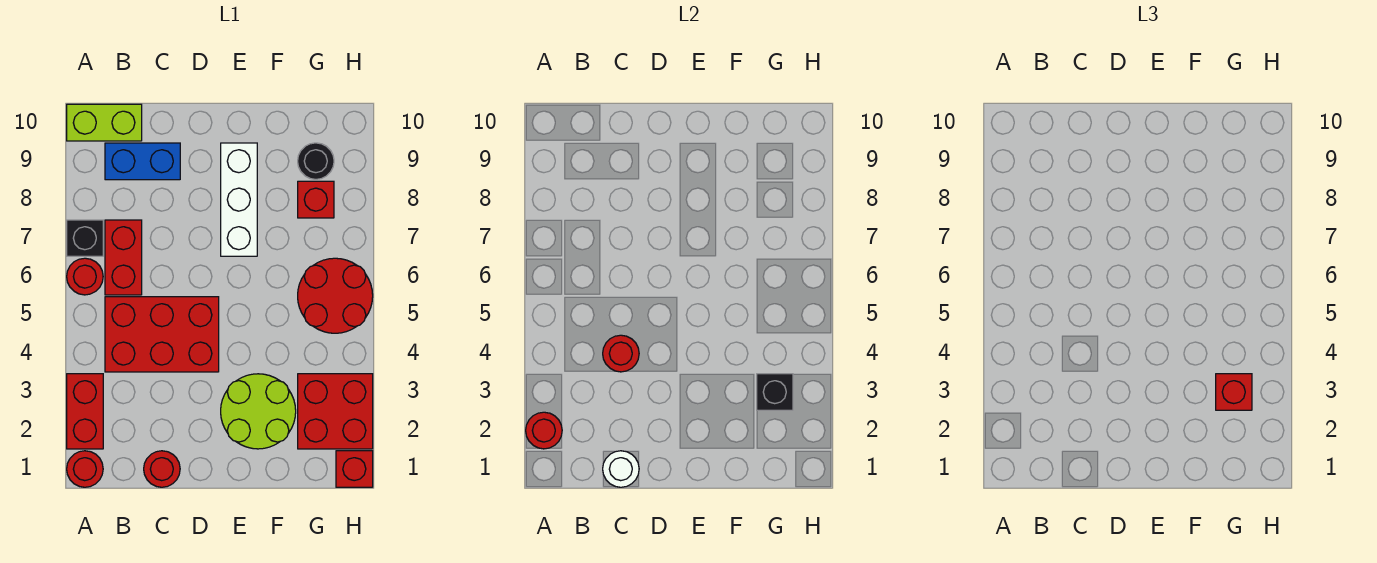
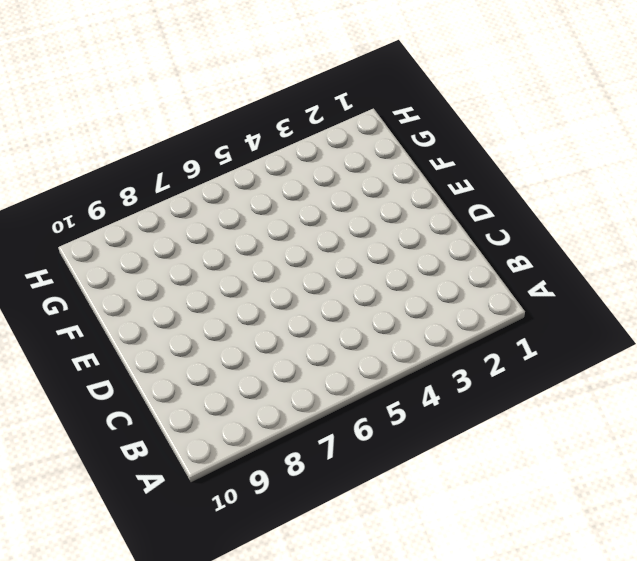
none -> red round brick A1 level 1
none -> red brick A2:A3 level 1
none -> red round brick A6 level 1

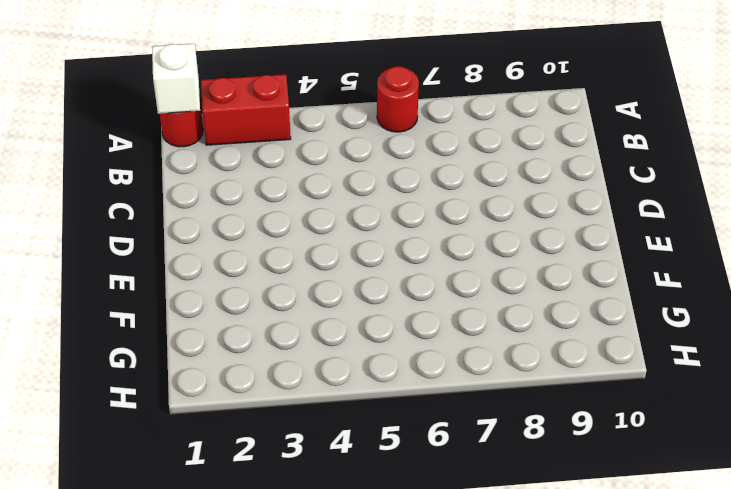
white brick A1 level 2 -> none
none -> black brick A7 level 1
none -> lime brick A10:B10 level 1
none -> red brick B4:D5 level 1

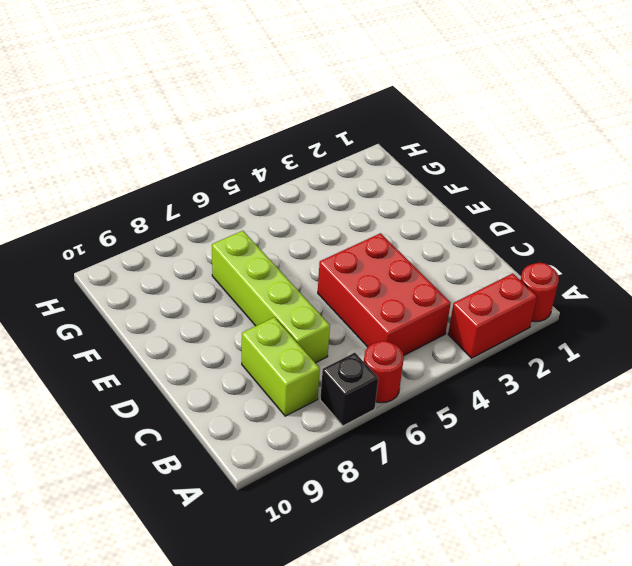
lime brick B8:C8 level 1 -> lime brick A10:B10 level 1
lime brick C7:F7 level 1 -> white brick E7:E9 level 1
none -> red brick B6:B7 level 1
none -> blue brick B9:C9 level 1
none -> red round brick C1 level 1

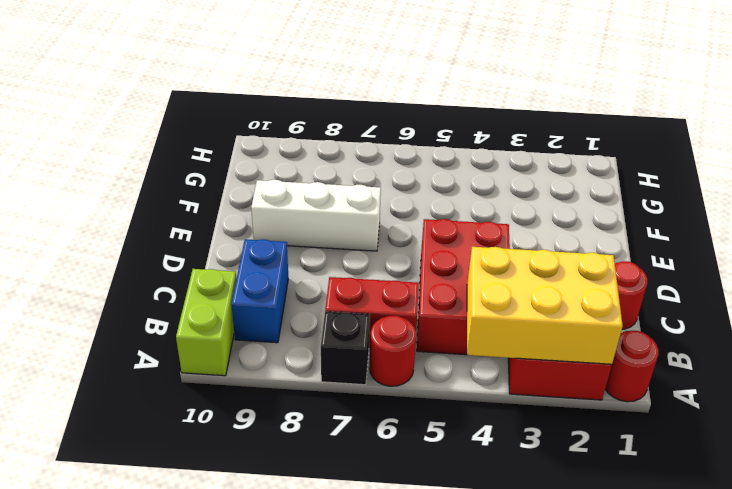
yellow brick A2:B4 level 2 -> red round brick A2 level 2
none -> lime round brick E2:F3 level 1
none -> red brick G2:H3 level 1
none -> red round brick G5:H6 level 1

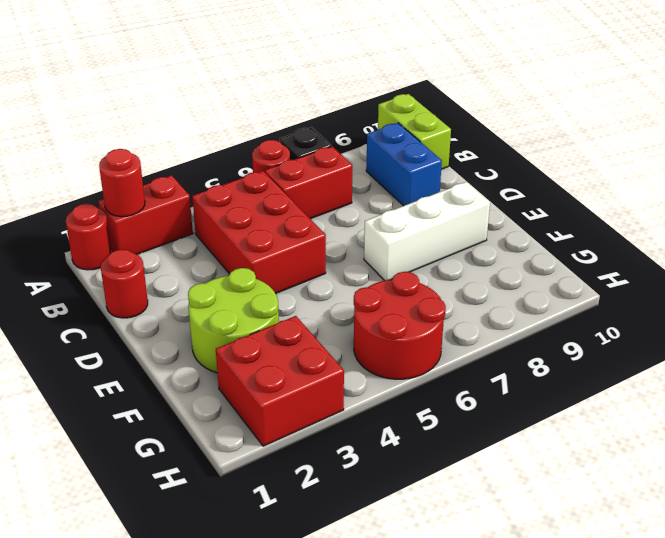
none -> red brick G8 level 1
none -> black round brick G9 level 1
none -> red brick H1 level 1

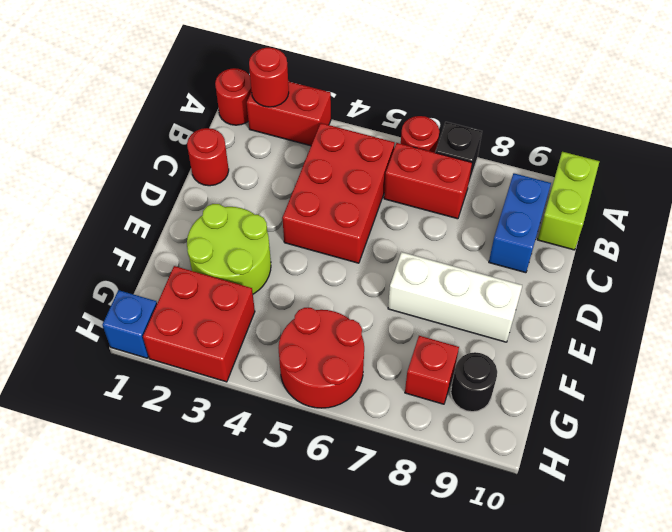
blue brick H1 level 1 -> red brick H1 level 1
none -> white round brick C1 level 2
none -> red round brick C4 level 2
none -> black brick G3 level 2

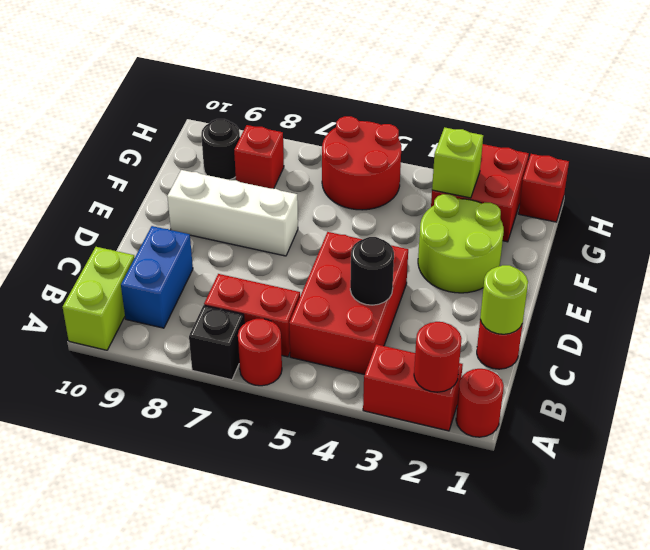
lime round brick C1 level 2 -> white round brick C1 level 2
black round brick C4 level 2 -> red round brick C4 level 2
lime brick G3 level 2 -> black brick G3 level 2
none -> red brick G3 level 3

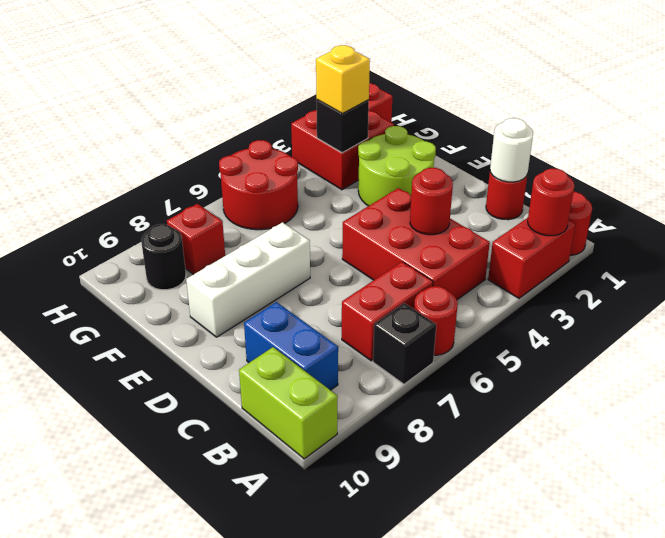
yellow brick G3 level 3 -> red brick G3 level 3

